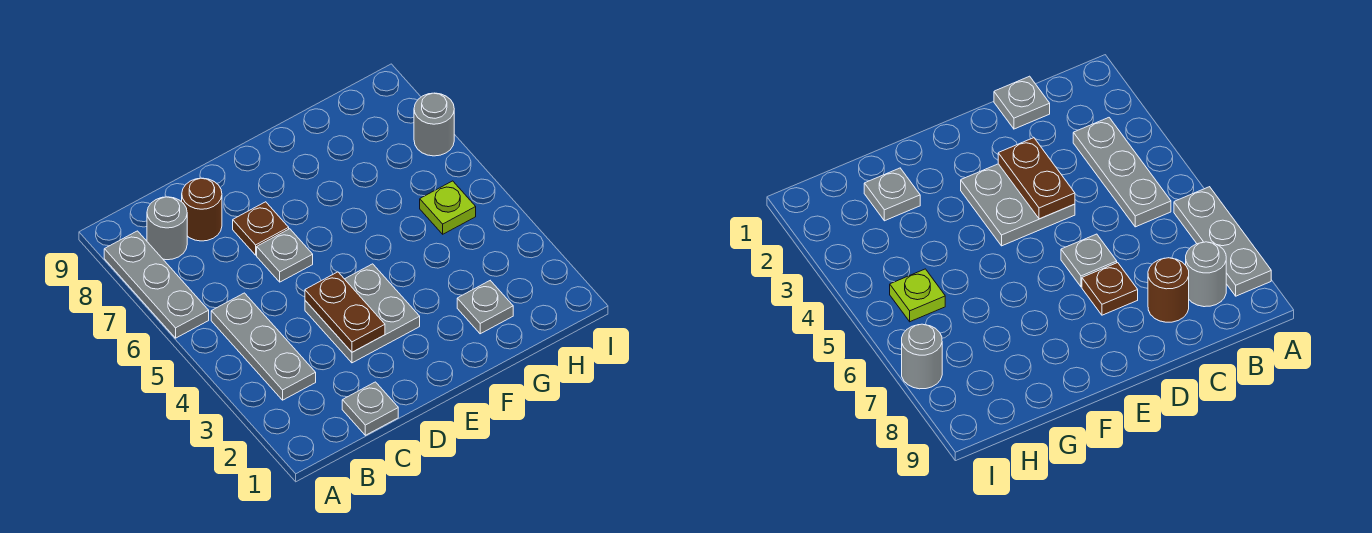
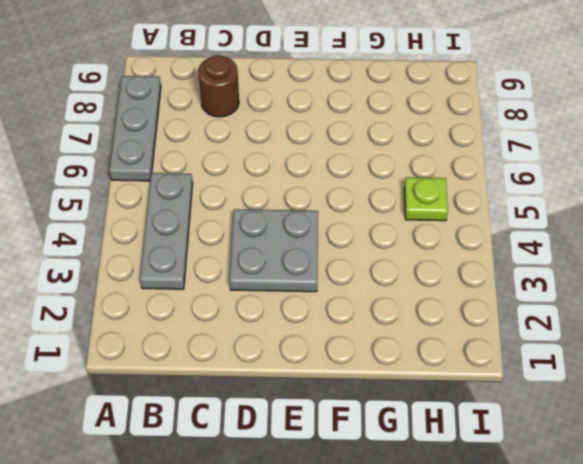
none -> grey round brick B8 level 1
none -> grey plate C1 level 1
none -> grey plate D6 level 1

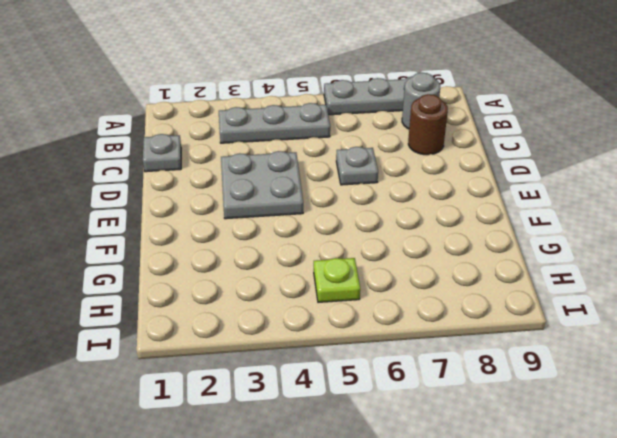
none -> brown plate D7 level 1
none -> grey plate G2 level 1
none -> grey round brick I7 level 1

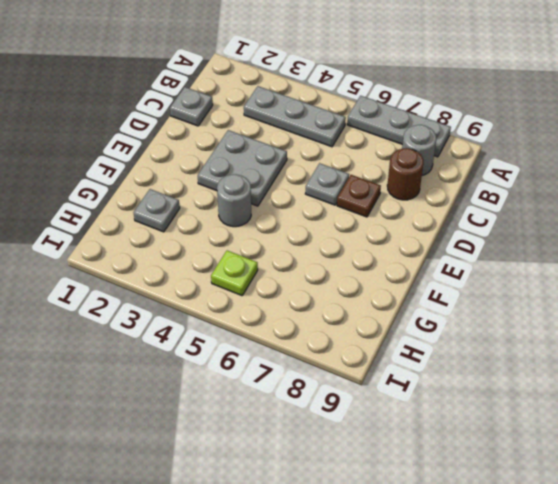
grey round brick F4 level 1 -> grey round brick I7 level 1
none -> brown plate D3:D4 level 2

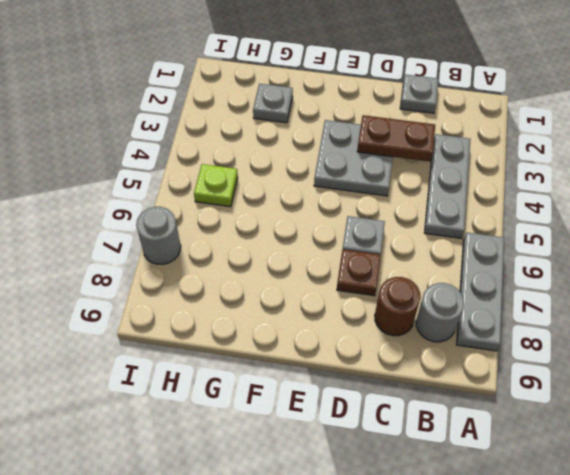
brown plate C3:D3 level 2 -> brown plate D3:D4 level 2

